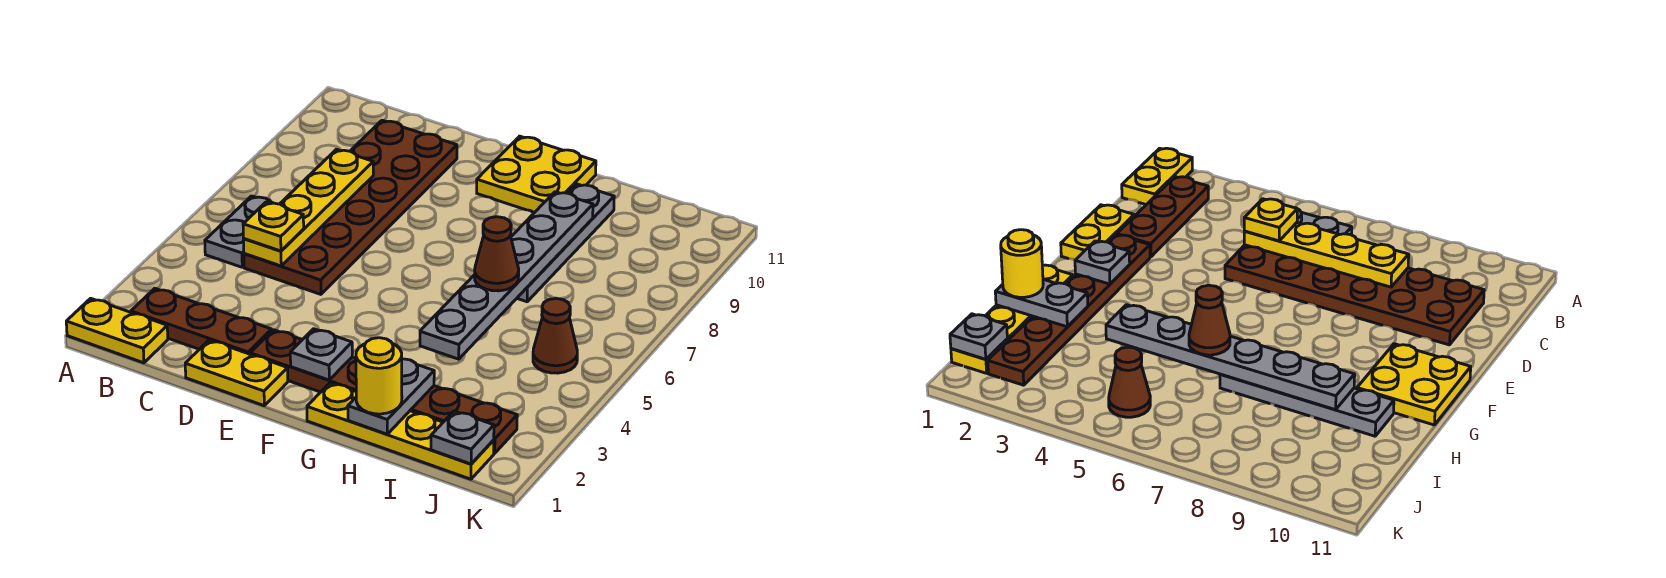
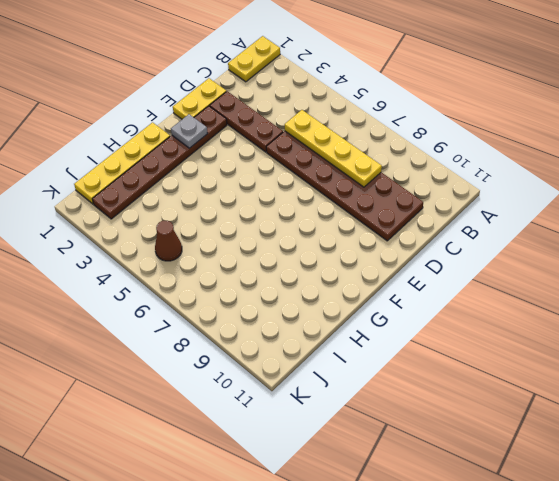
brown plate D2:D4 level 1 -> brown plate B2:D2 level 1
none -> grey plate B5:B6 level 1
none -> yellow plate F10:G11 level 1
none -> grey plate H7:H10 level 1

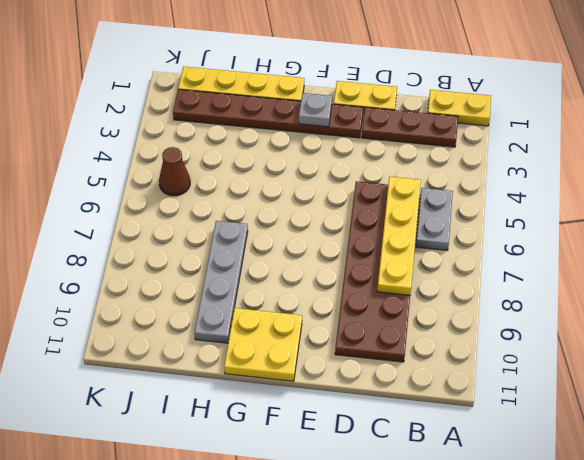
none -> grey plate H1:H2 level 2
none -> grey plate H4:H9 level 2
none -> grey plate J1 level 2

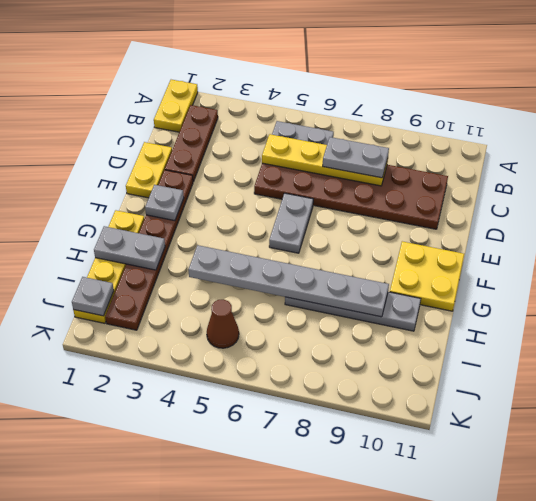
grey plate C7:C8 level 3 -> none
grey plate E6:F6 level 1 -> none
none -> yellow plate C5 level 3
none -> yellow round brick H1 level 3
none -> brown cone H6 level 3

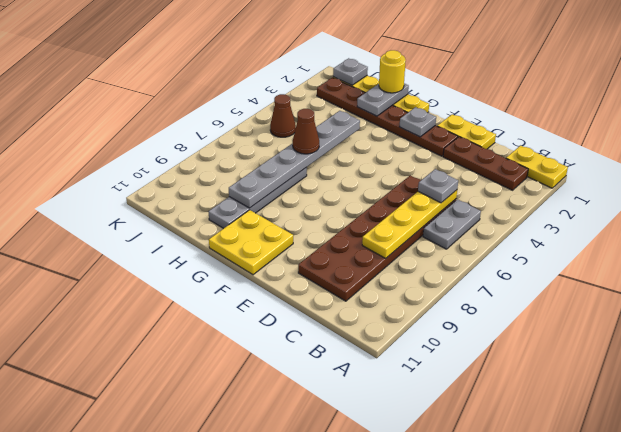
grey plate C5 level 3 -> yellow plate C5 level 3

